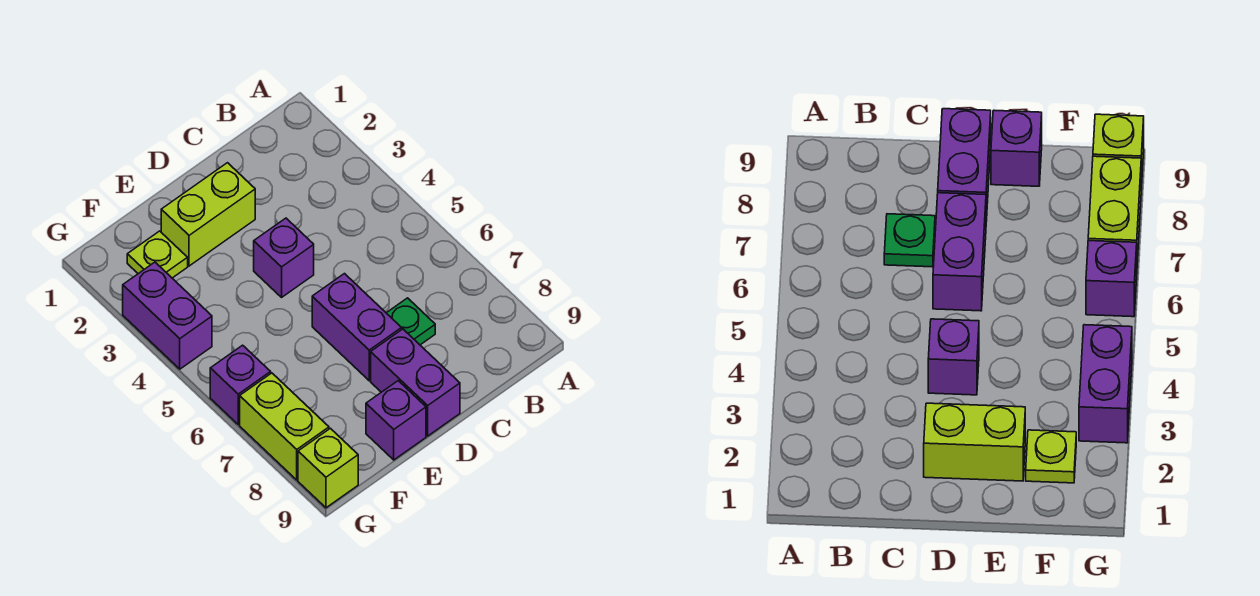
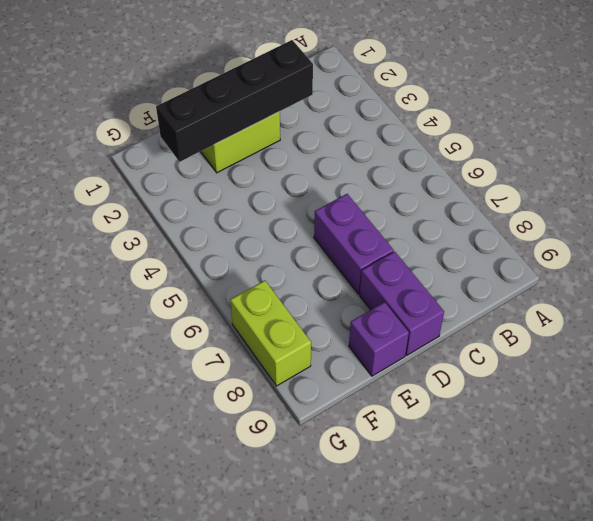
black brick C2:F2 level 2 -> none
none -> green plate C7 level 1
none -> purple brick D4 level 1

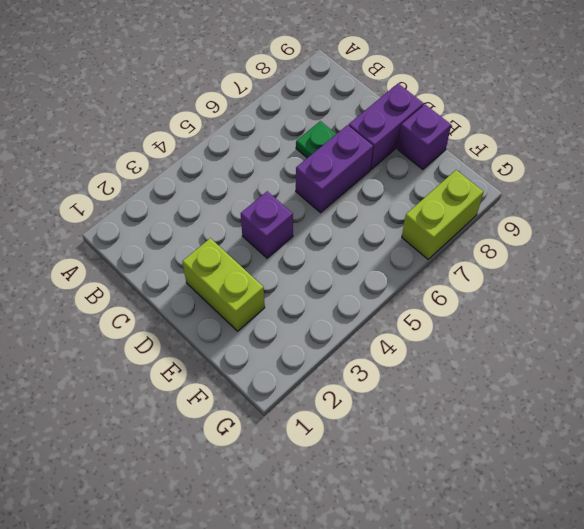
none -> lime plate F2 level 1
none -> purple brick G3:G4 level 1

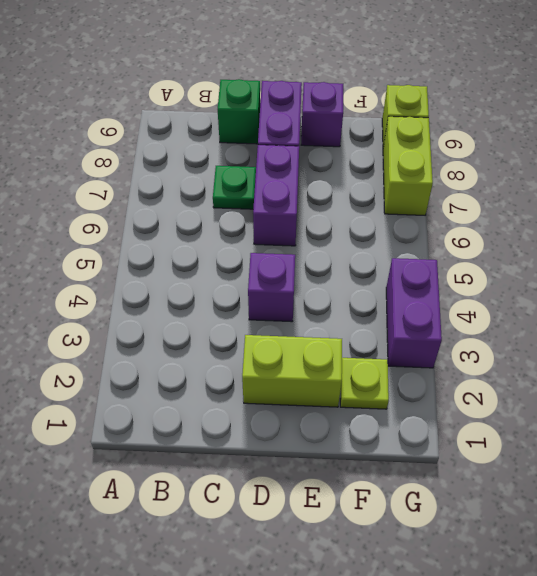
green brick C9 level 1 -> none
none -> purple brick G6 level 1

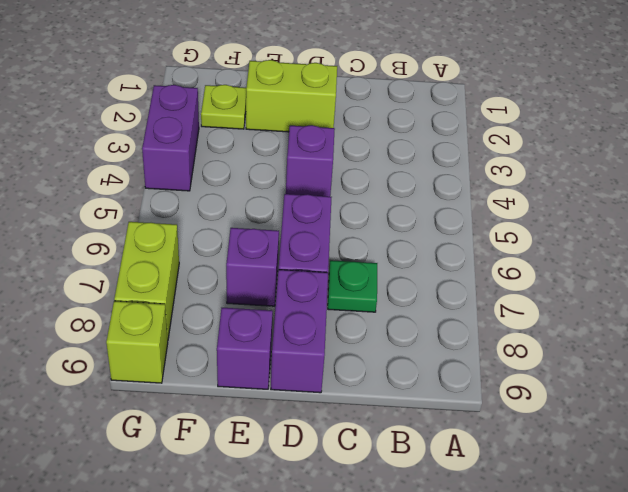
purple brick E7 level 1 -> purple brick G6 level 1

